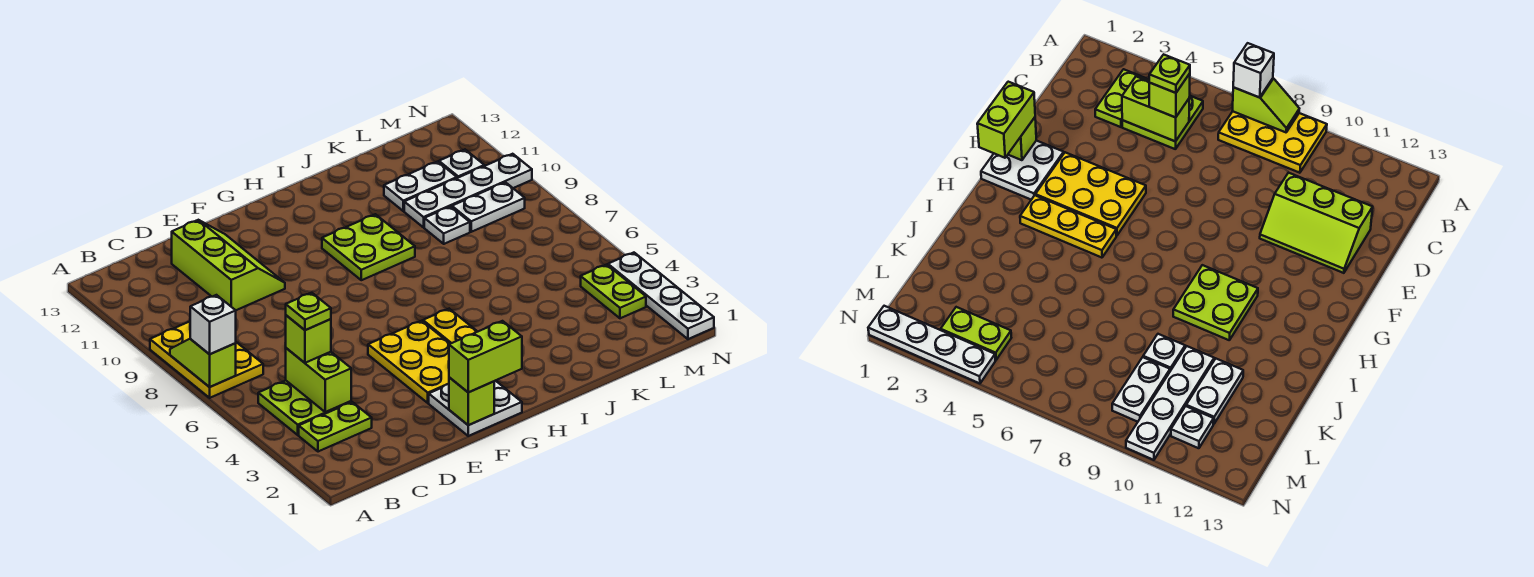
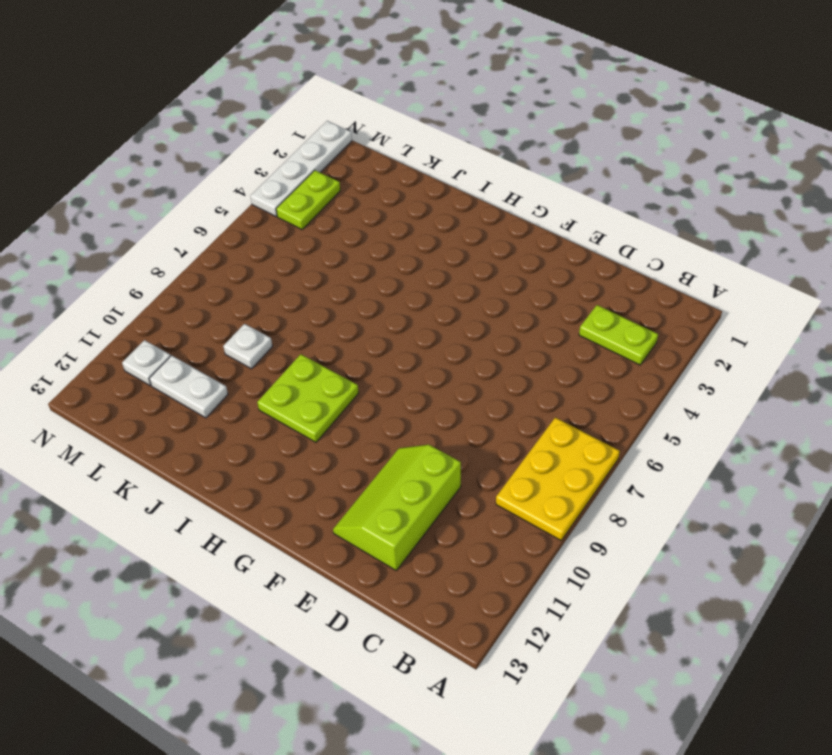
none -> lime plate B4:C5 level 1
none -> white plate F1:G2 level 1
none -> yellow plate F3:G5 level 1

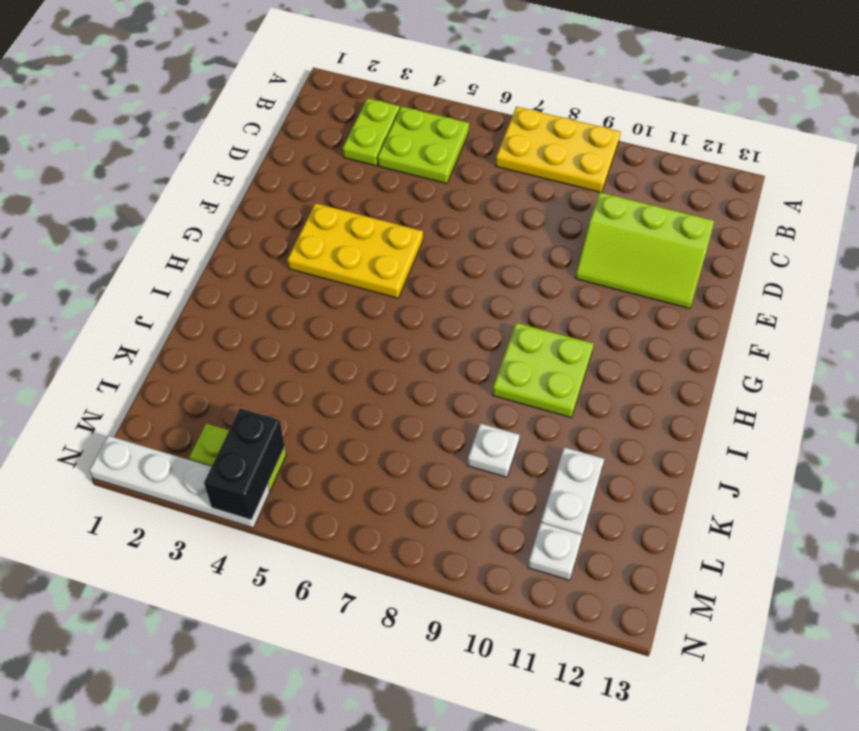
black brick M4:N4 level 2 -> none
none -> white plate F1:G2 level 1
none -> yellow plate H3:H5 level 1
none -> white plate K10:N10 level 1

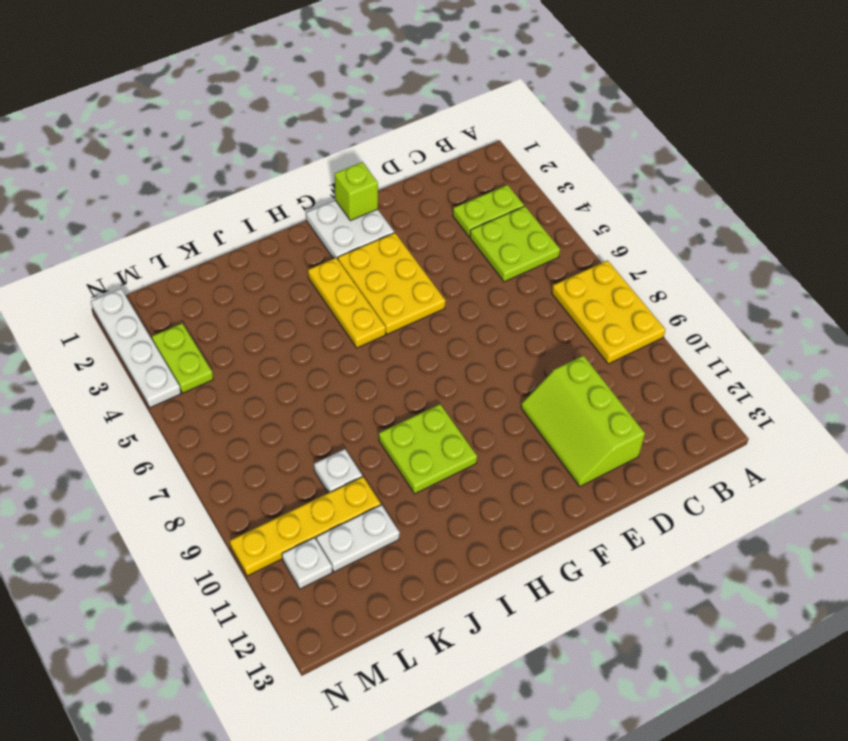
yellow plate K10:N10 level 1 -> white plate K10:N10 level 1
none -> white plate L9:M9 level 1
none -> lime slope A7:A8 level 2 top 7
none -> lime brick C4:C5 level 2

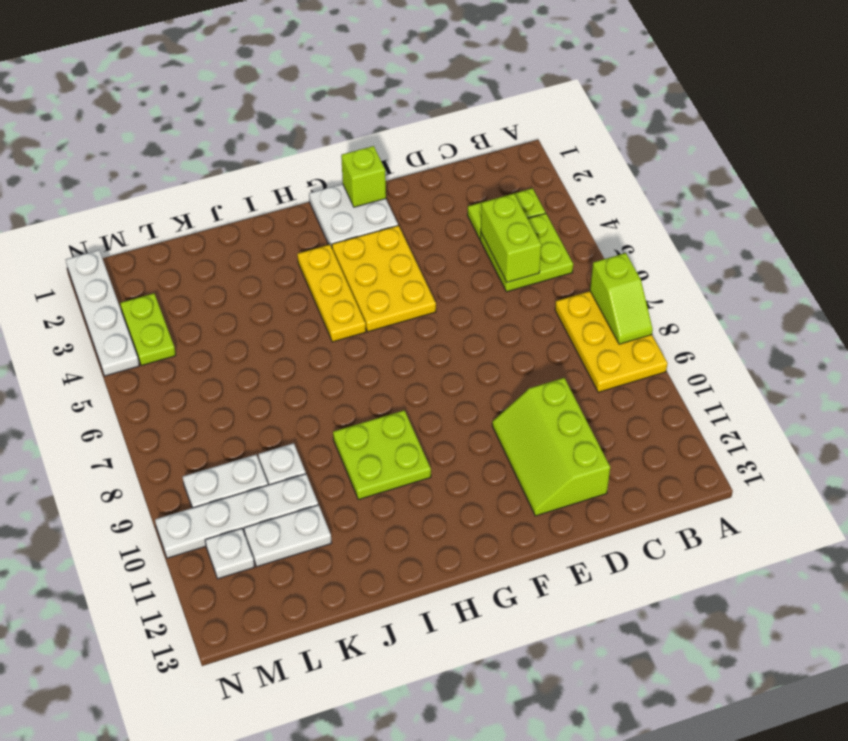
none -> white brick A7 level 3
none -> lime brick C5 level 3
none -> lime brick F1:G1 level 3

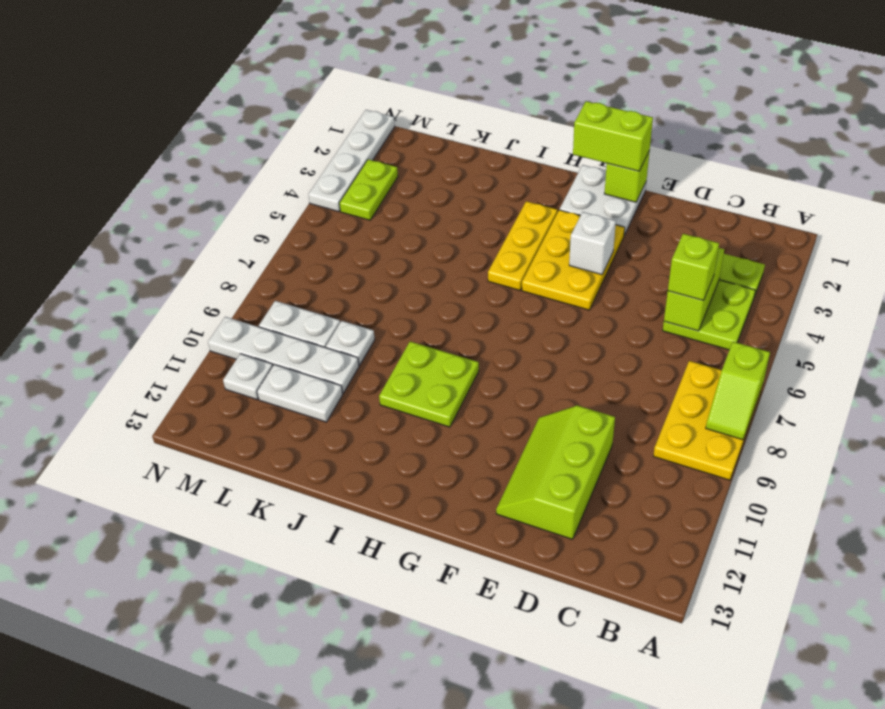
white brick F4 level 2 -> white brick A7 level 3
none -> lime plate C5 level 4

